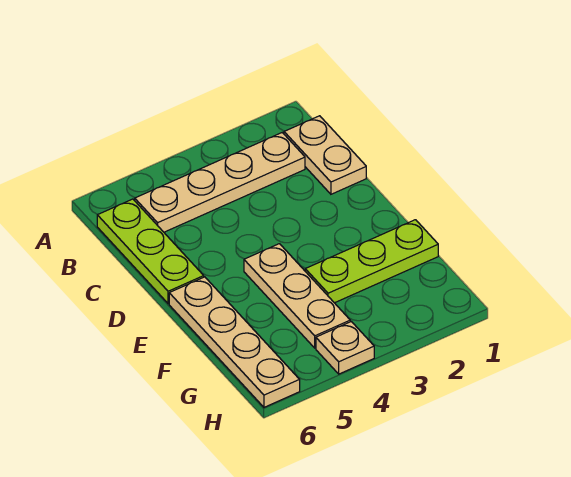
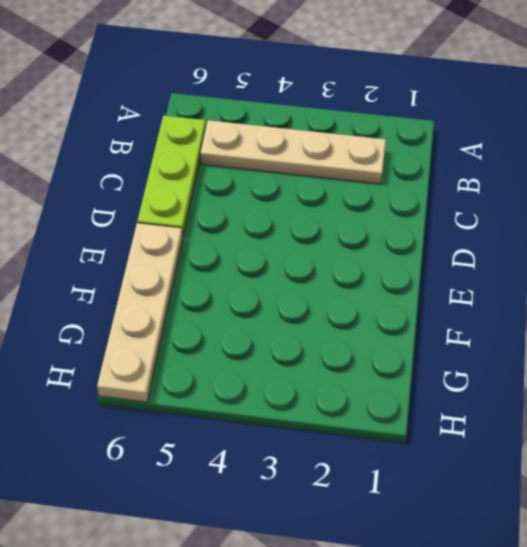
none -> tan plate B1:C1 level 1
none -> tan plate E4:G4 level 1

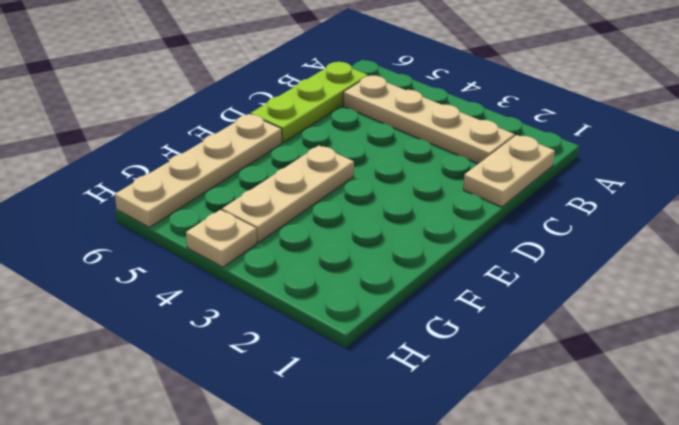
none -> lime plate F1:F3 level 1

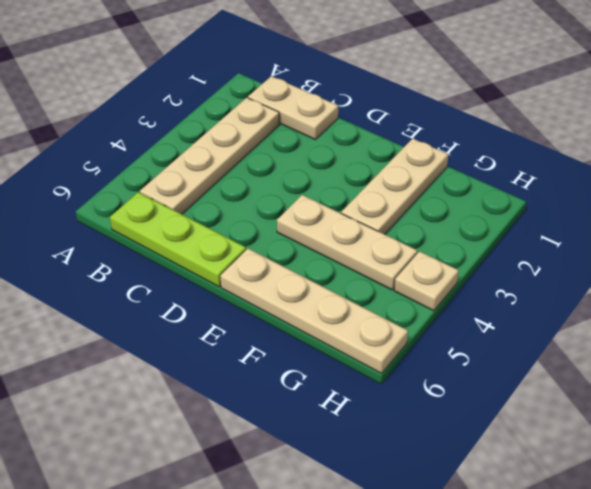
tan plate F1:F3 level 1 -> lime plate F1:F3 level 1

